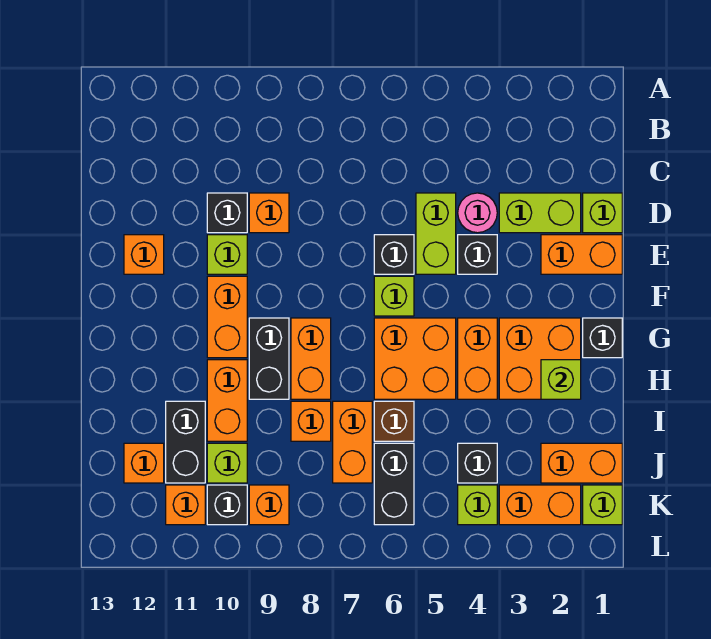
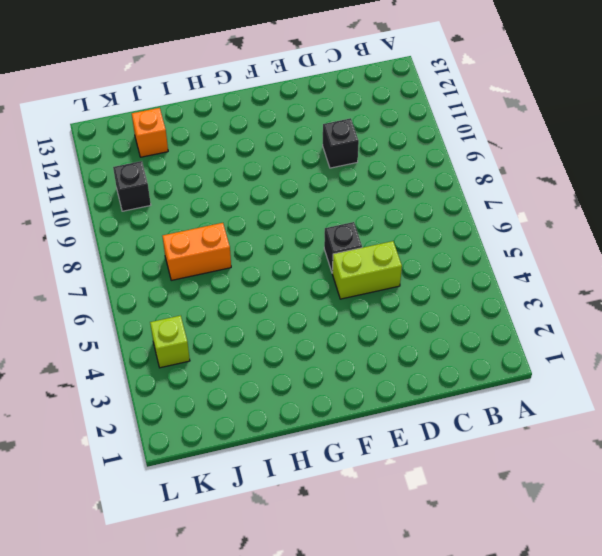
none -> lime brick D1 level 1
none -> lime brick D2:D3 level 1
none -> pink round brick D4 level 1
none -> orange brick D9 level 1

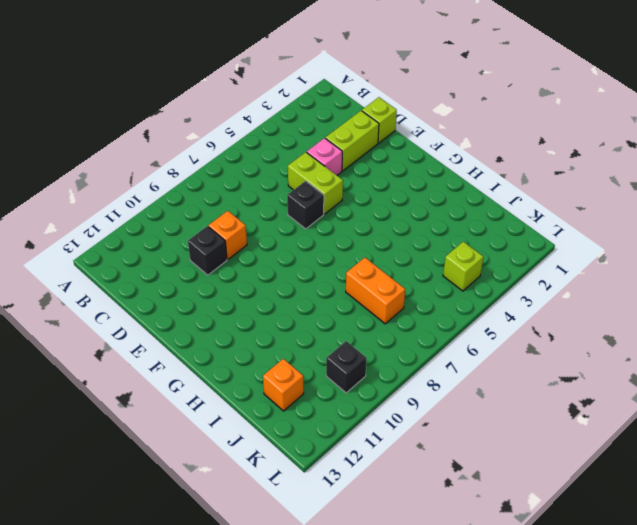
pink brick D4 level 1 -> pink round brick D4 level 1
none -> orange brick E1:E2 level 1
none -> black brick E4 level 1
none -> lime brick E10 level 1
none -> orange brick E12 level 1

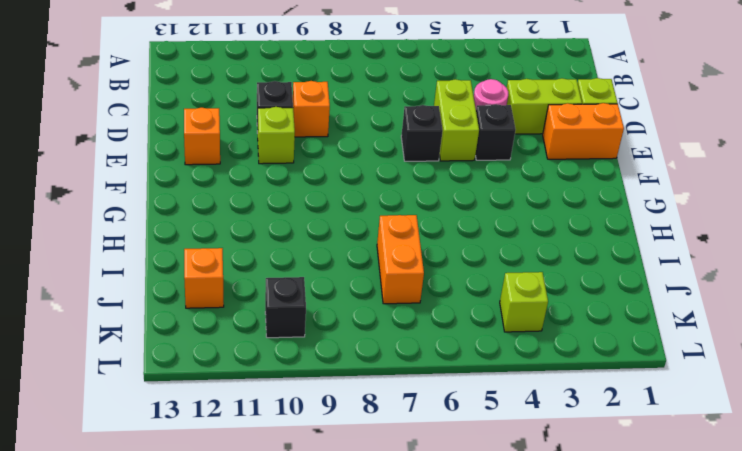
none -> lime brick F6 level 1
none -> orange brick F10:G10 level 1
none -> black brick G1 level 1
none -> orange brick G2:H3 level 1

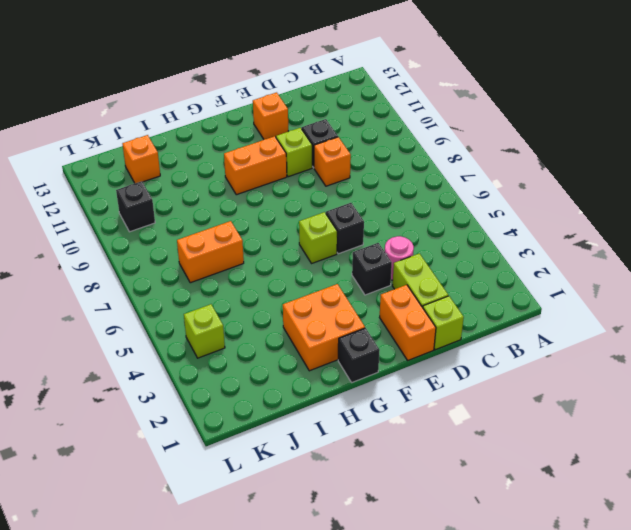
none -> lime brick D5:E5 level 1
none -> orange brick G4:H4 level 1
none -> orange brick G5:H6 level 1
none -> orange brick G8:H8 level 1

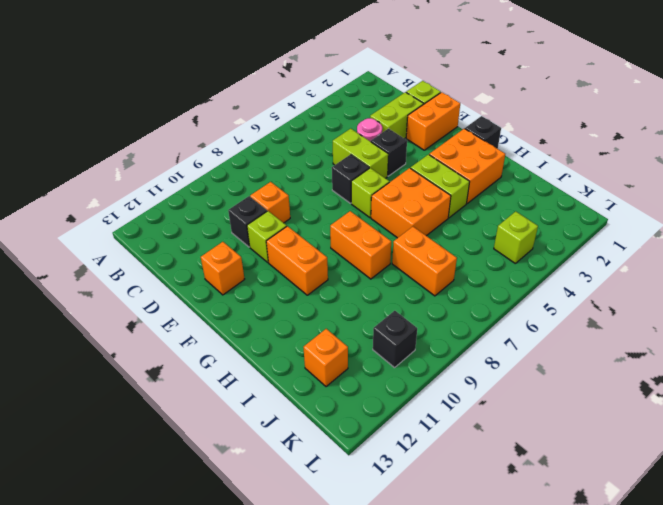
lime brick G4:H4 level 1 -> orange brick G4:H4 level 1
none -> black brick G9:H9 level 1
none -> orange brick H10:I10 level 1
none -> brown brick I6 level 1
none -> orange brick I8 level 1

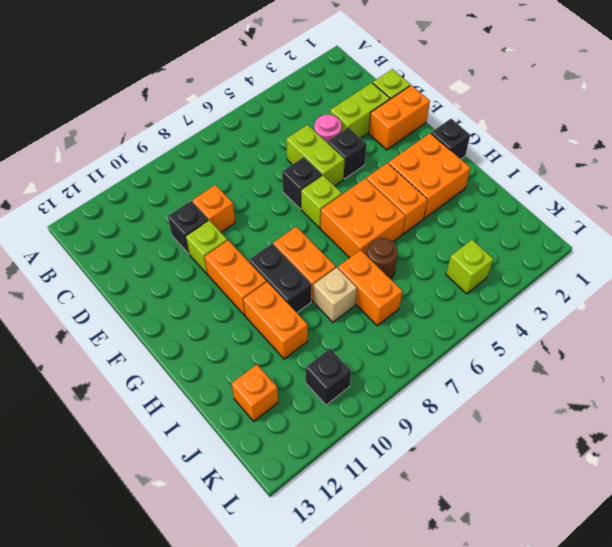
brown round brick I6 level 1 -> brown brick I6 level 1
tan brick I8 level 1 -> orange brick I8 level 1
none -> orange brick E12 level 1
none -> black brick I11:J11 level 1
none -> orange brick J1:J2 level 1
none -> black brick J4 level 1

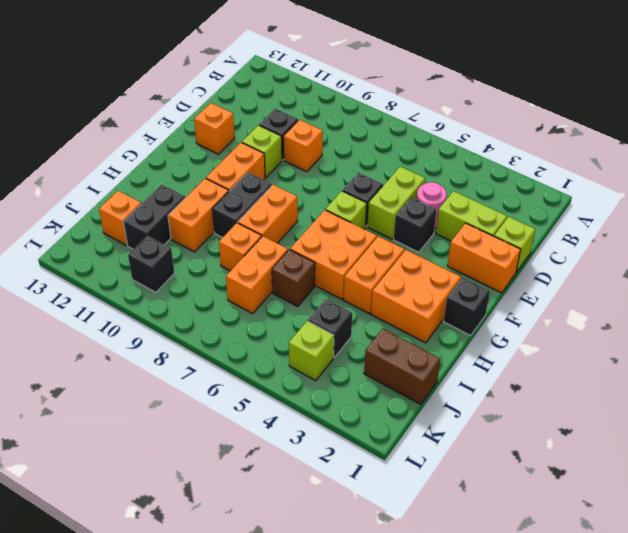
brown brick J1:J2 level 1 -> orange brick J1:J2 level 1
none -> black brick J6:K6 level 1
none -> lime brick J10 level 1
none -> lime brick K1 level 1
none -> orange brick K2:K3 level 1

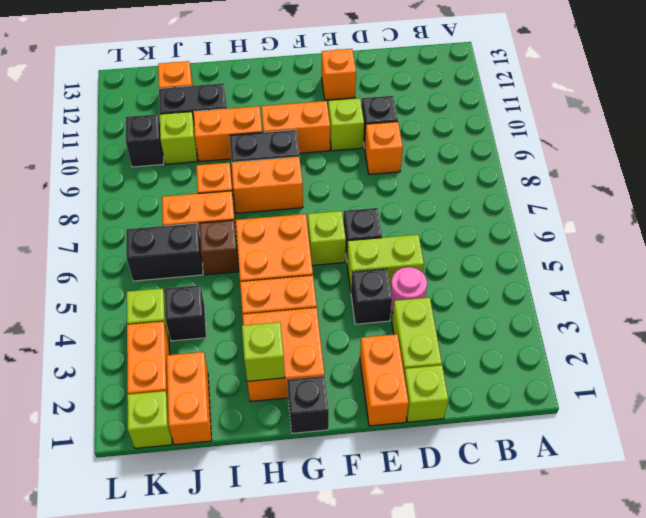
none -> orange brick K9 level 1
none -> orange brick K11 level 1

